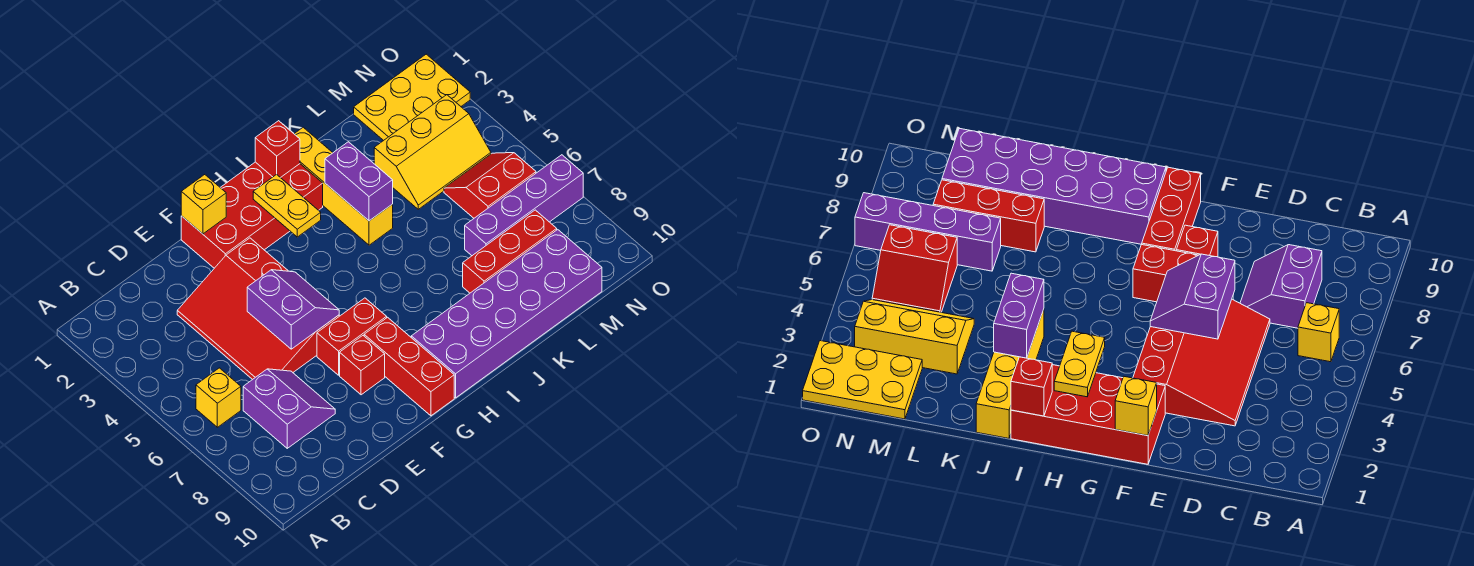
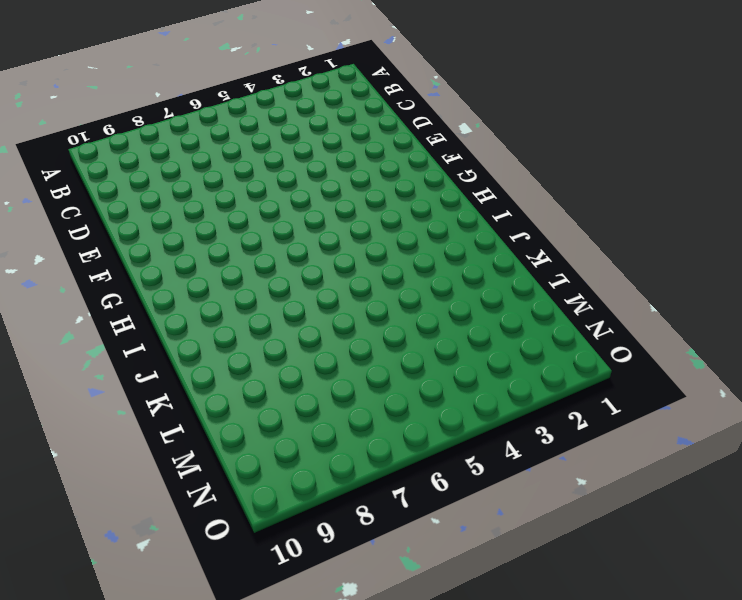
none -> yellow brick B6 level 1
none -> purple slope C7:D8 level 1 top C
none -> red slope D3:F6 level 1 top F

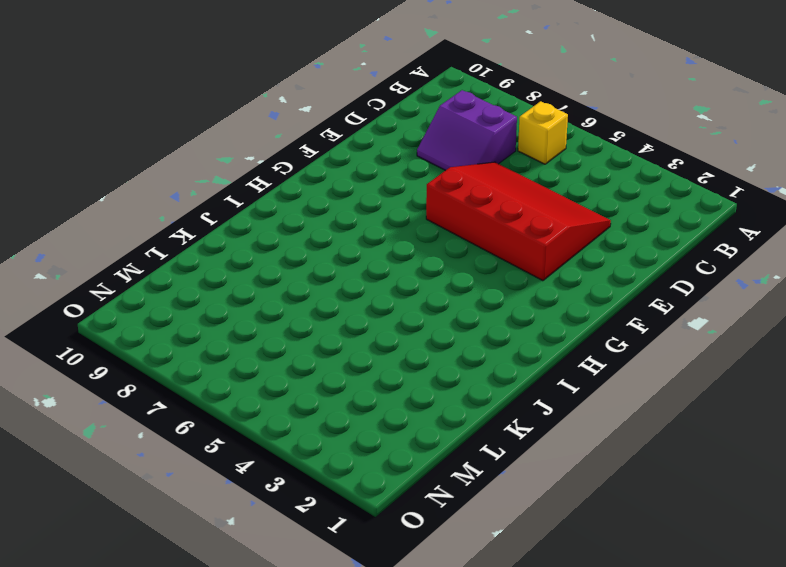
none -> red brick F1:I2 level 1
none -> red brick F7:G7 level 1
none -> red brick F8 level 1

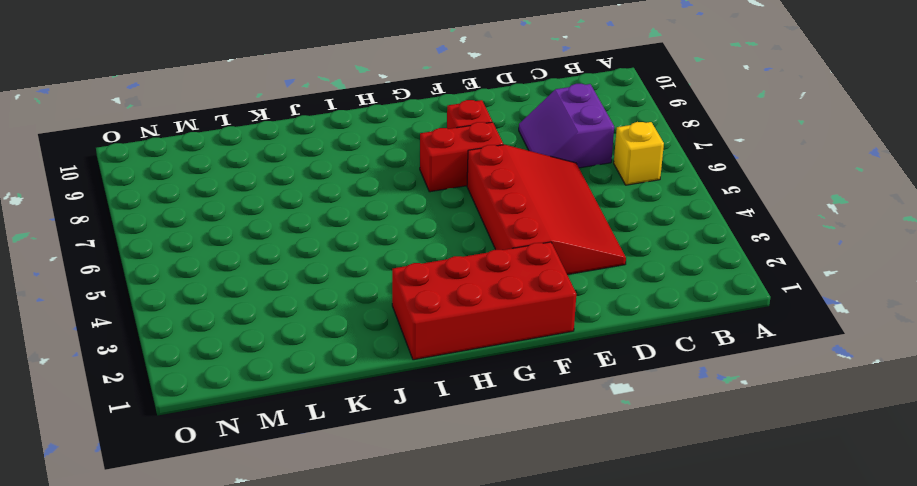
none -> red brick G8:G10 level 1
none -> purple brick H9:M10 level 1
none -> yellow brick J1:J4 level 1

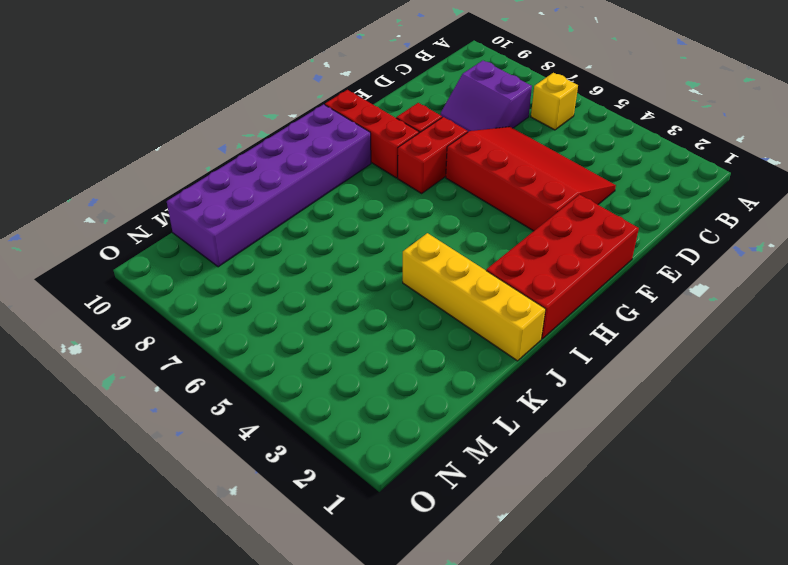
none -> red brick K8:M8 level 1
none -> yellow slope L3:N4 level 1 top 3
none -> purple brick L7:O7 level 1

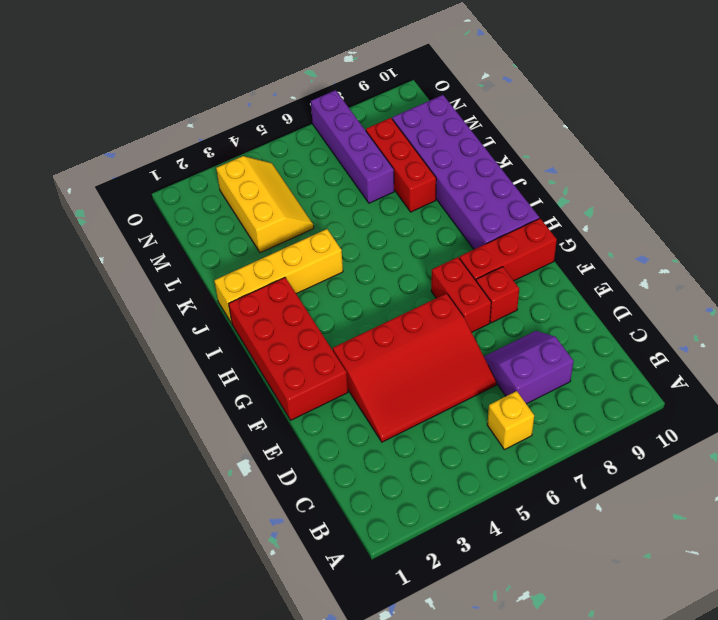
none -> yellow plate M1:O2 level 1
none -> red slope M5:N6 level 1 top 6
none -> purple slope E5:F6 level 2 top E

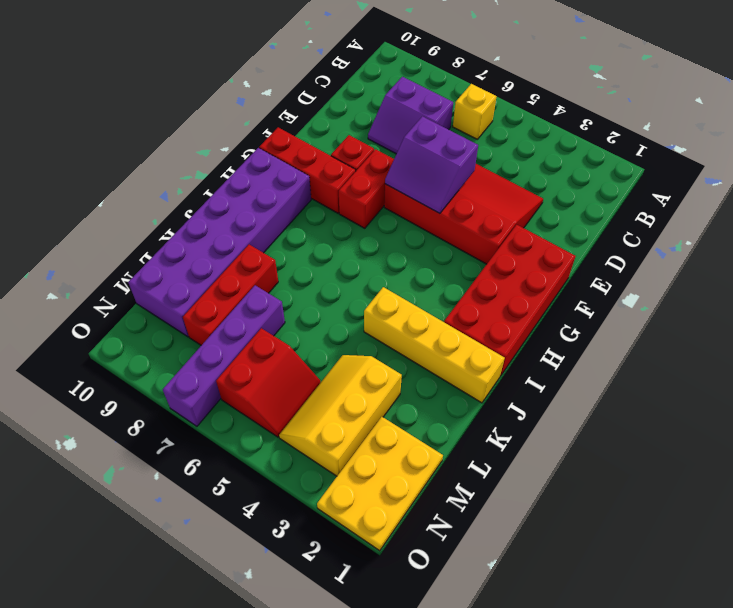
none -> yellow brick F1 level 2
none -> yellow plate H2:H3 level 2
none -> red brick I1 level 2

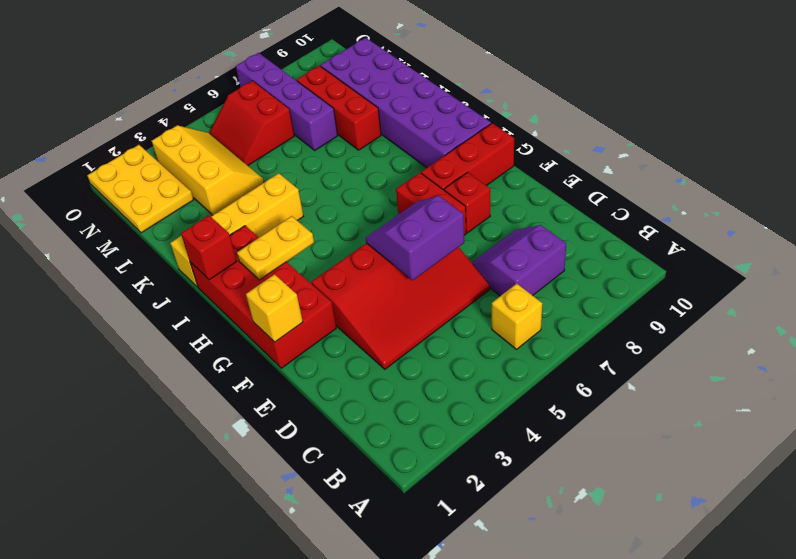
none -> purple brick J3:J4 level 2

